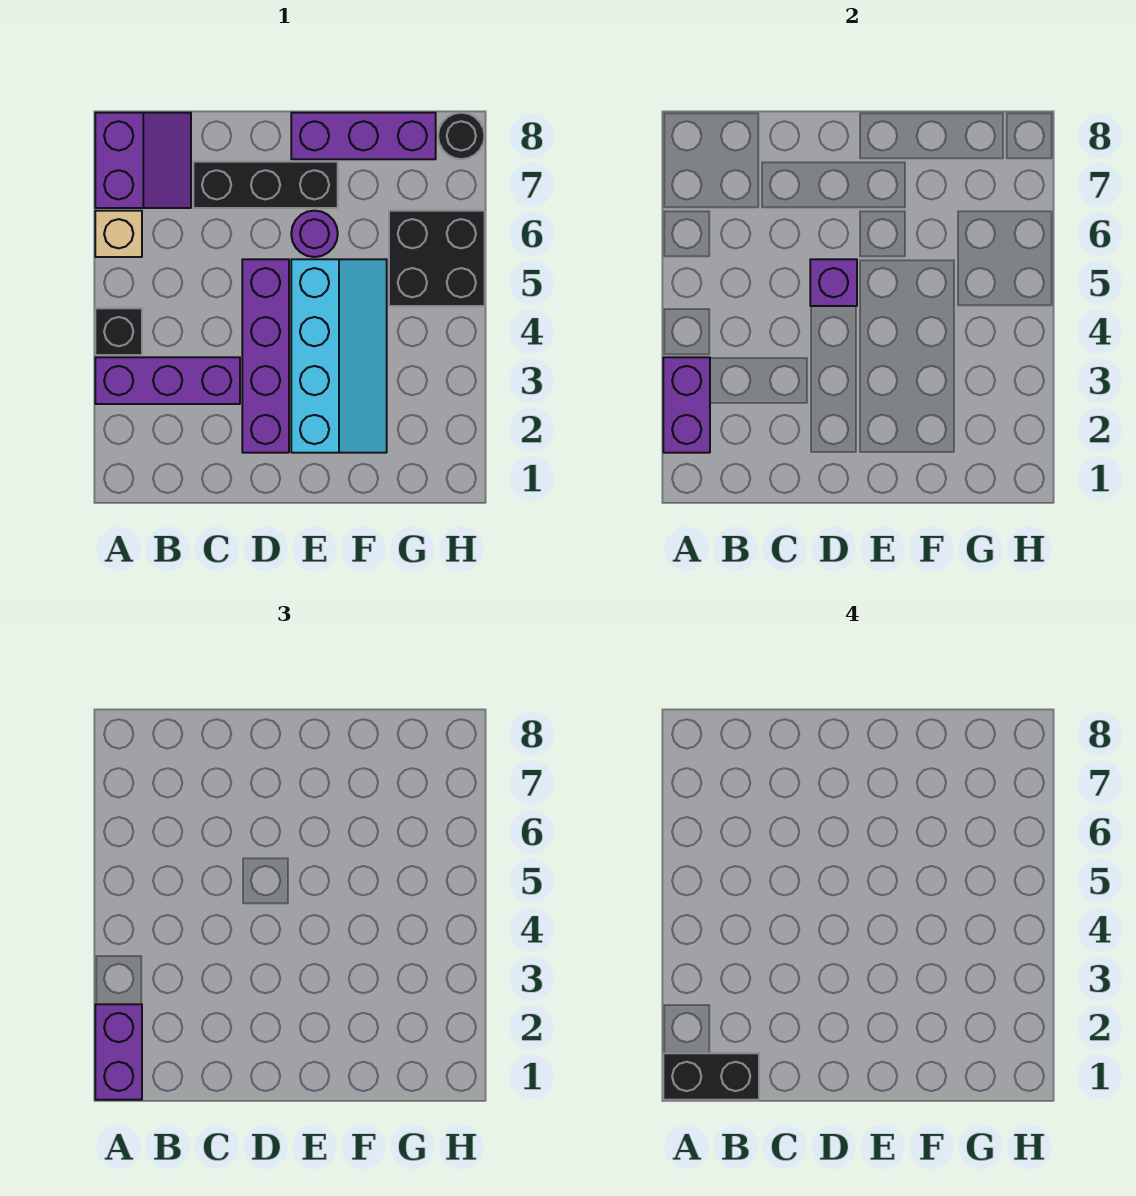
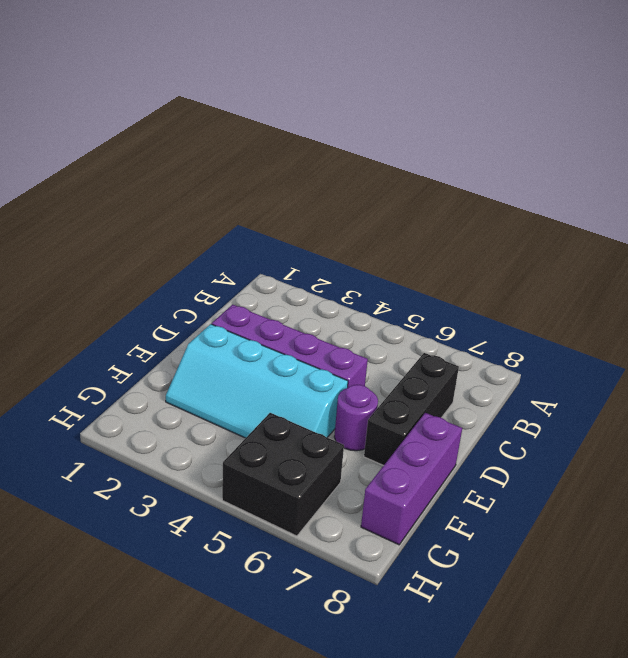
none -> purple brick A3:C3 level 1
none -> black brick A4 level 1
none -> tan brick A6 level 1

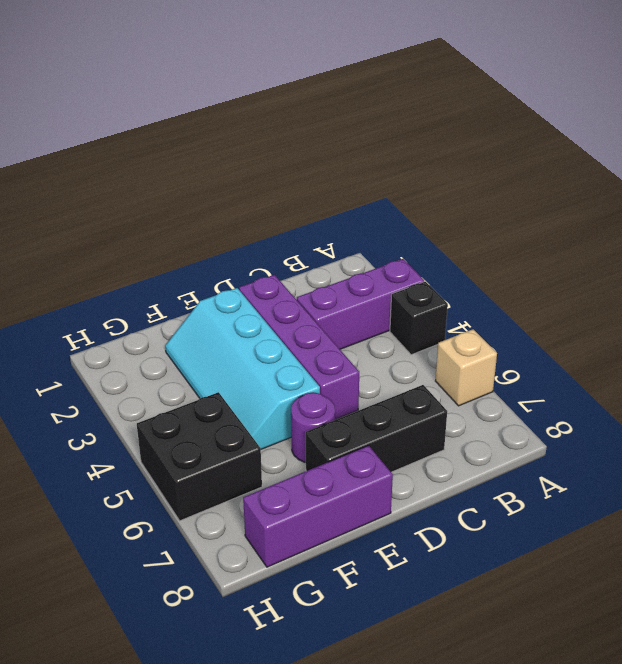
none -> purple slope A7:B8 level 1 top A
none -> black round brick H8 level 1
none -> purple brick A2:A3 level 2

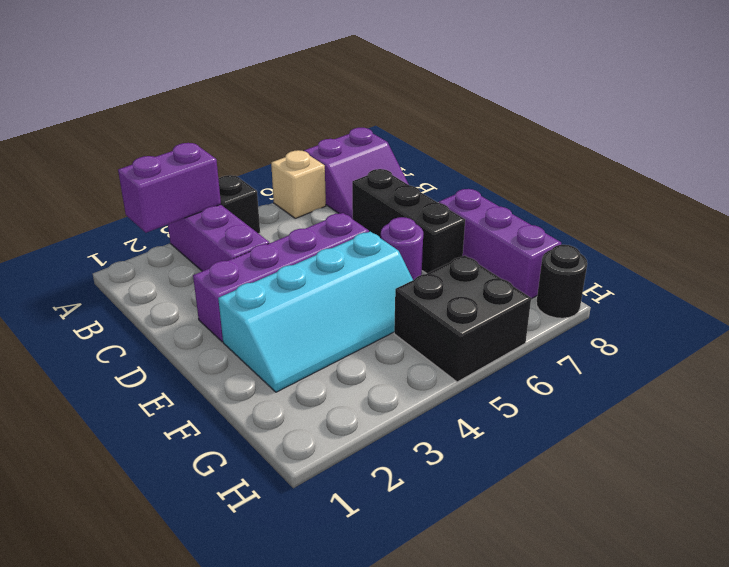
none -> purple brick D5 level 2
none -> purple brick A1:A2 level 3
none -> black brick A1:B1 level 4

